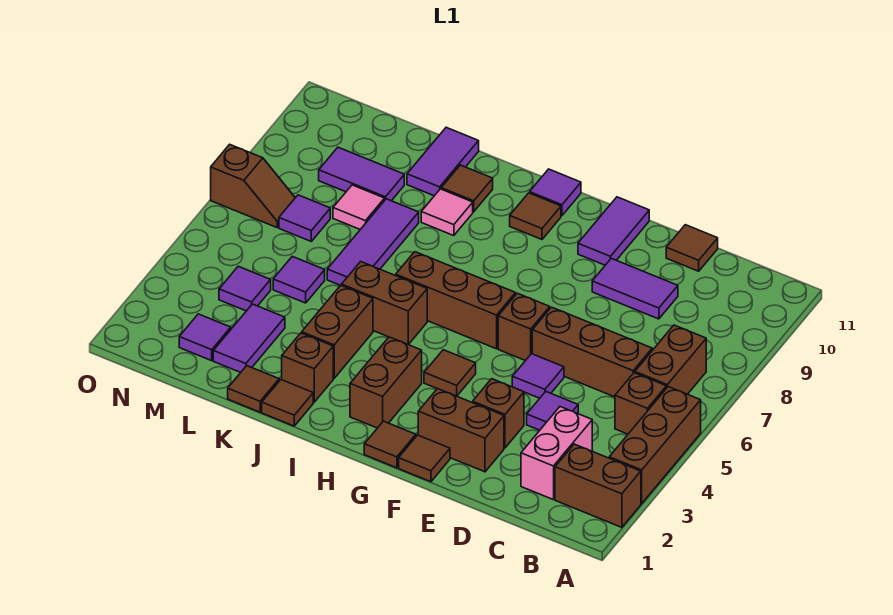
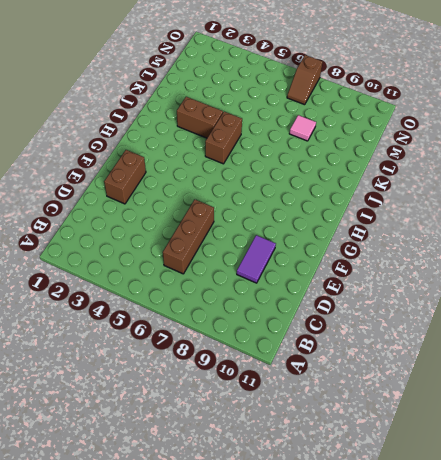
none -> brown brick A2:B2 level 1
none -> brown brick A3:A5 level 1
none -> brown brick B5 level 1
none -> brown brick B6:B7 level 1

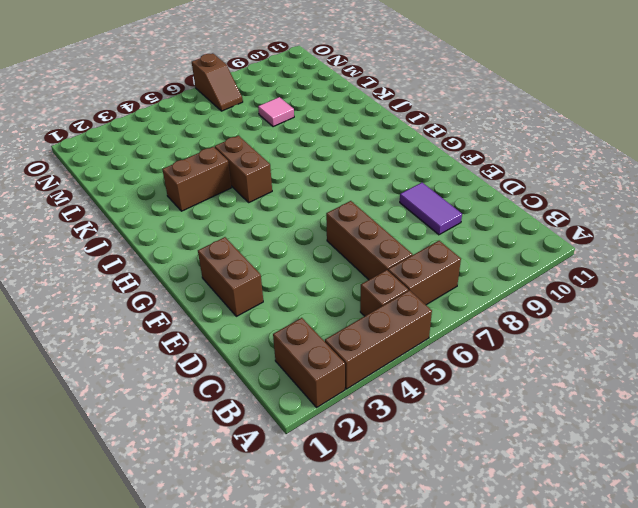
none -> pink brick C2:C3 level 1
none -> purple tile D4 level 1
none -> brown tile D11 level 1
none -> brown brick E3 level 1

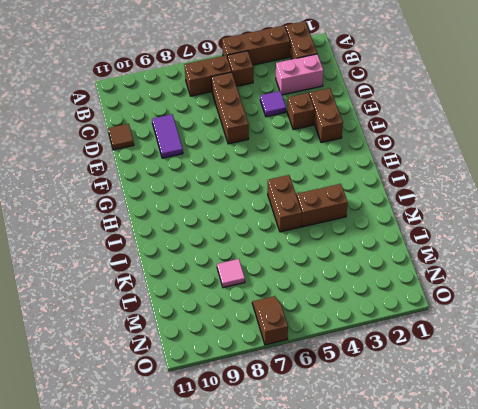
none -> purple tile E5 level 1
none -> brown tile F1 level 1
none -> brown brick F6 level 1
none -> purple tile F10:F11 level 1

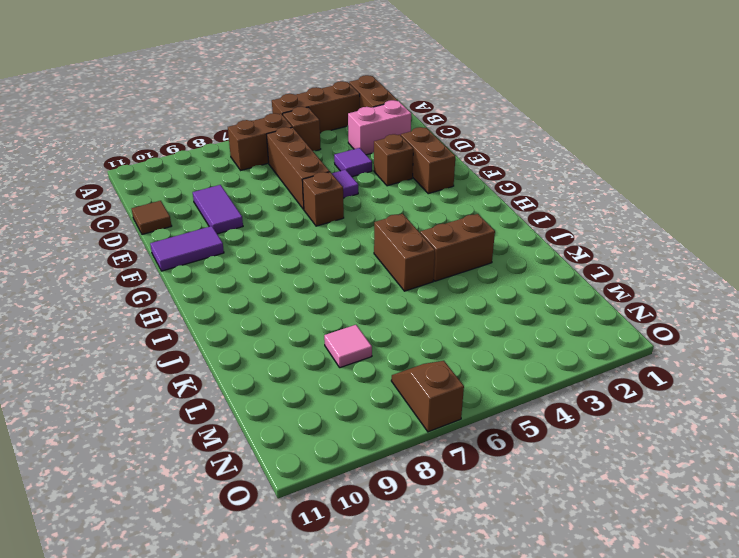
none -> brown tile F1 level 1
none -> brown tile G1 level 1
none -> brown tile G4 level 1
none -> brown brick G6:I6 level 1

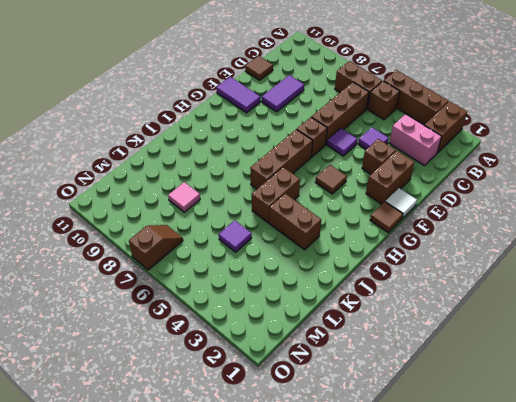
white tile F1 level 1 -> brown tile F1 level 1
none -> brown brick H2:H3 level 1
none -> brown tile H10 level 1
none -> purple tile H11 level 1
none -> brown tile J1 level 1

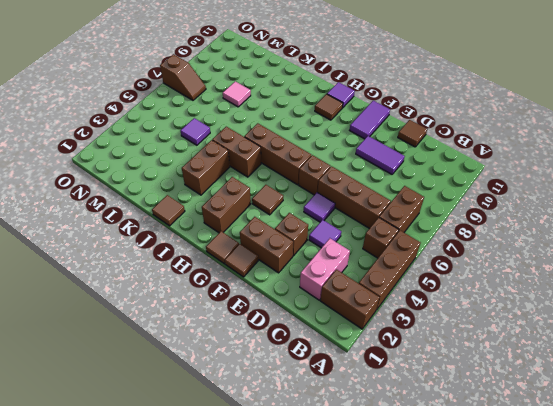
none -> brown brick J2 level 1
none -> pink tile J9 level 1
none -> brown tile J10 level 1
none -> brown tile K1 level 1

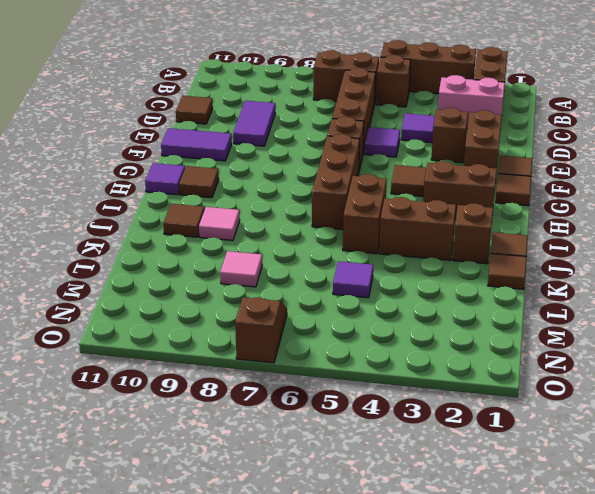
none -> purple tile K6:K8 level 1
none -> purple tile K10:K11 level 1
none -> purple tile L2:L3 level 1
none -> purple tile L9:M9 level 1

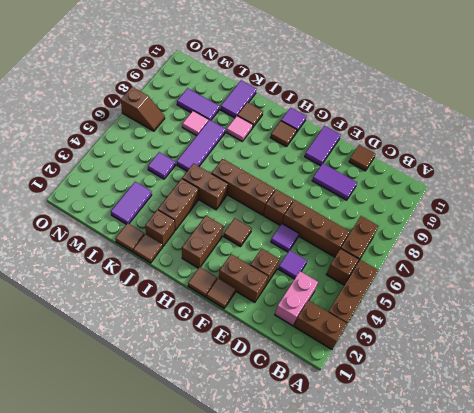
none -> purple tile M2 level 1
none -> purple tile M4 level 1
none -> purple tile M7 level 1

